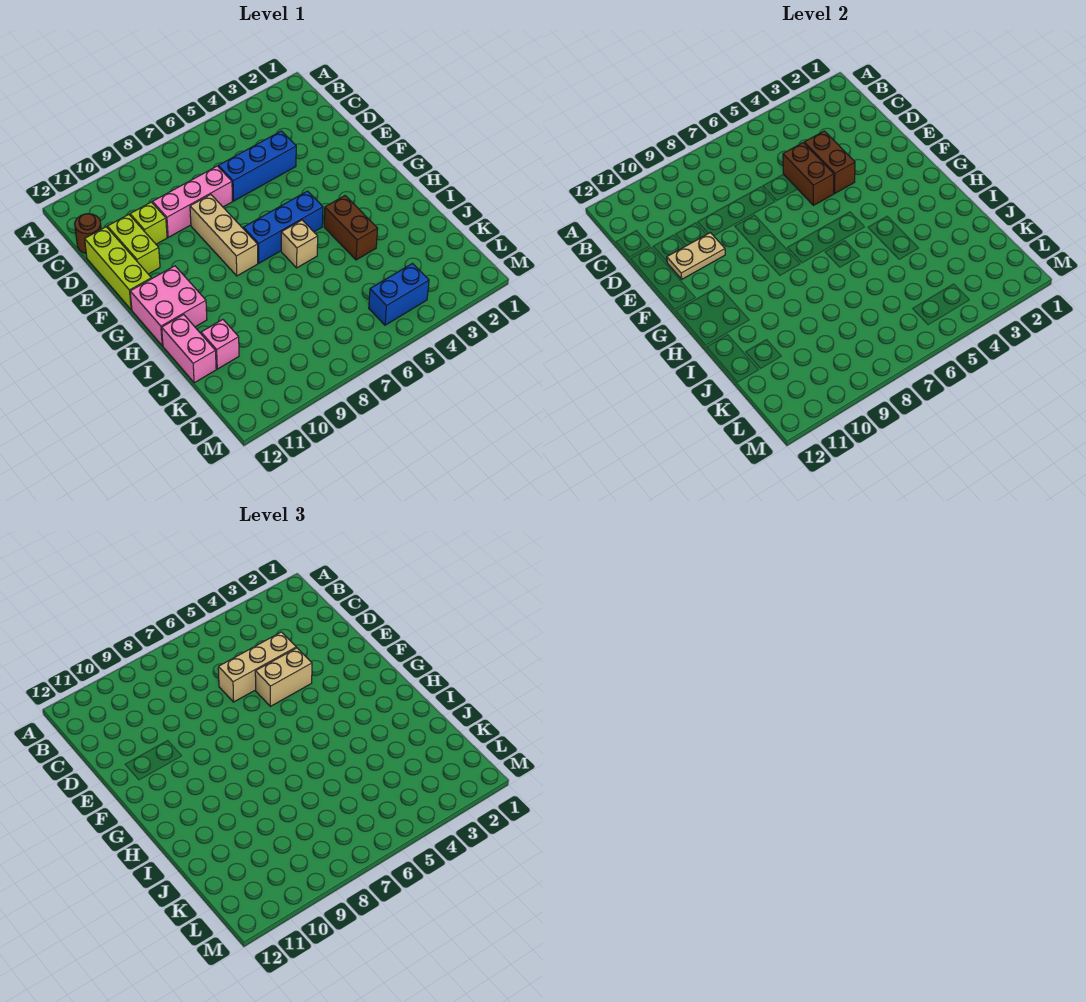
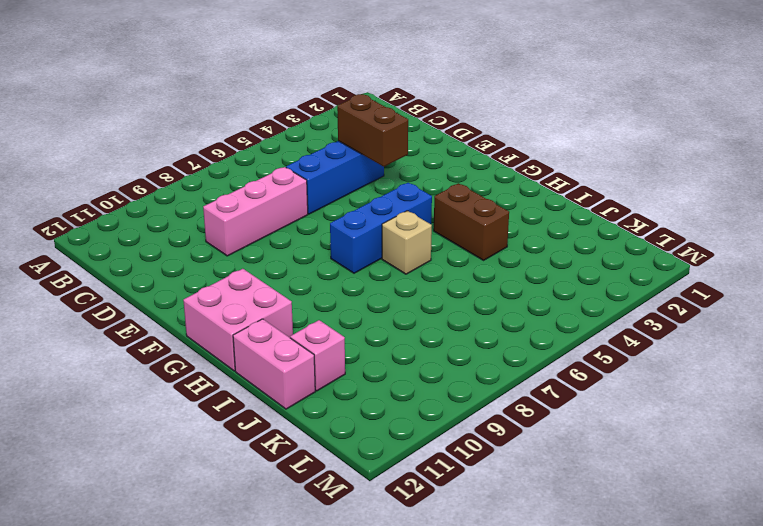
none -> brown round brick C12 level 1
none -> lime brick D10 level 1
none -> lime brick D11:E11 level 1

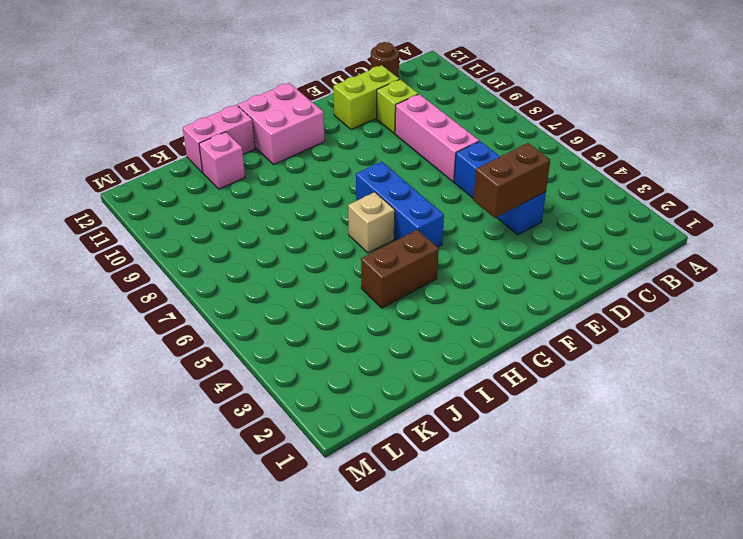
none -> lime brick D12:F12 level 1
none -> tan brick E8:G8 level 1
none -> blue brick L4:L5 level 1

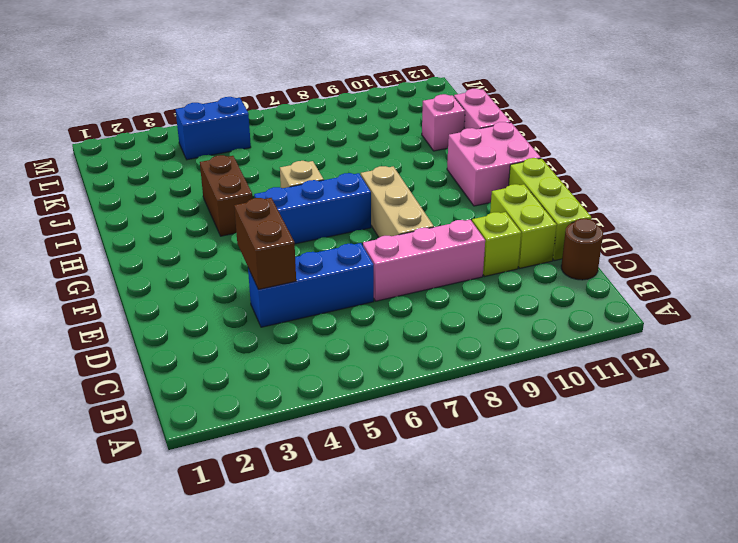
none -> brown brick D5:E5 level 2
none -> tan plate E10:E11 level 2
none -> tan brick D4:D6 level 3

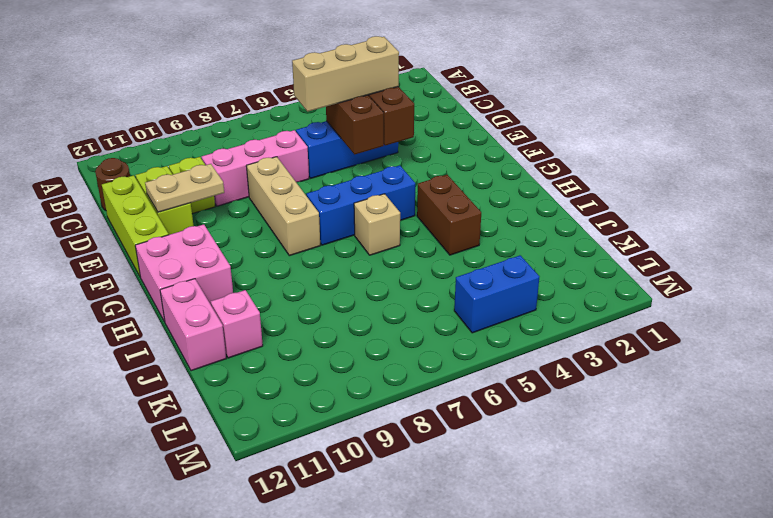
none -> tan brick E4:E5 level 3

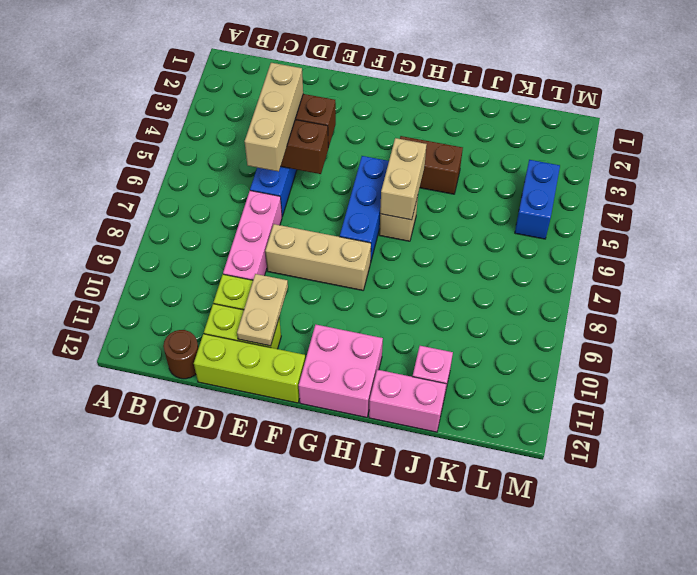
tan brick H5:H6 level 2 -> tan brick E4:E5 level 3

